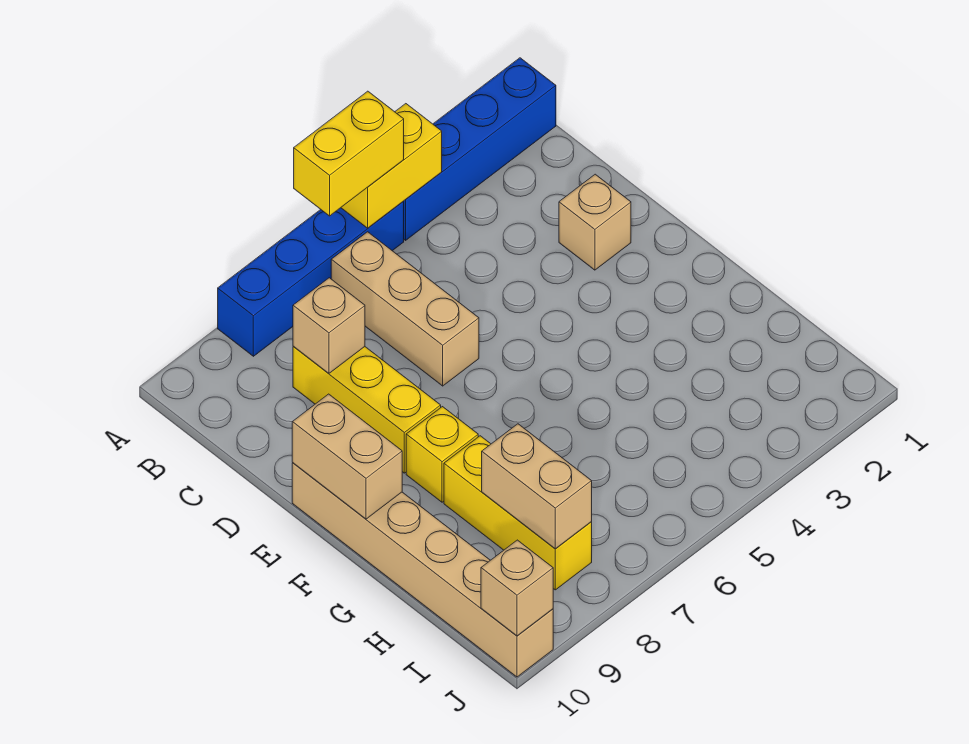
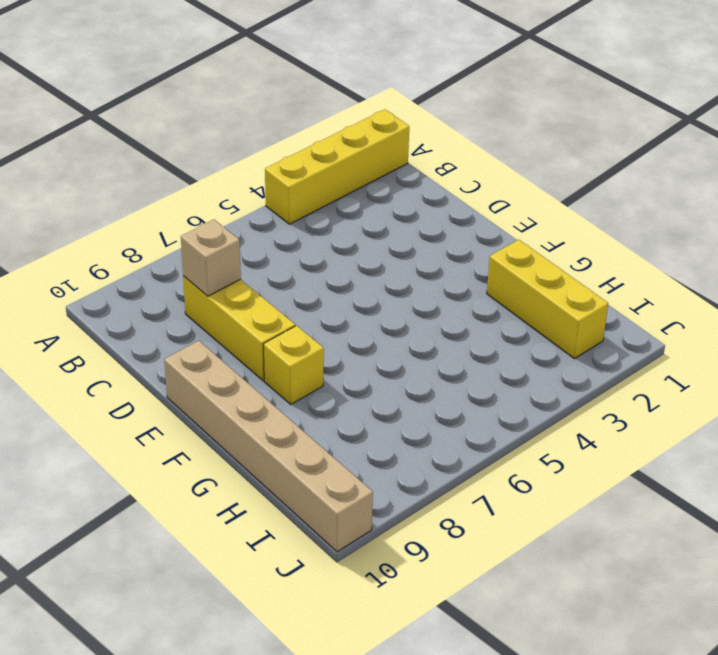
yellow brick A1:A4 level 1 -> blue brick A1:A4 level 1
yellow brick G2:I2 level 1 -> yellow brick G8:I8 level 1
none -> blue brick A5:A8 level 1
none -> tan brick B6:D6 level 1
none -> tan brick D2 level 1

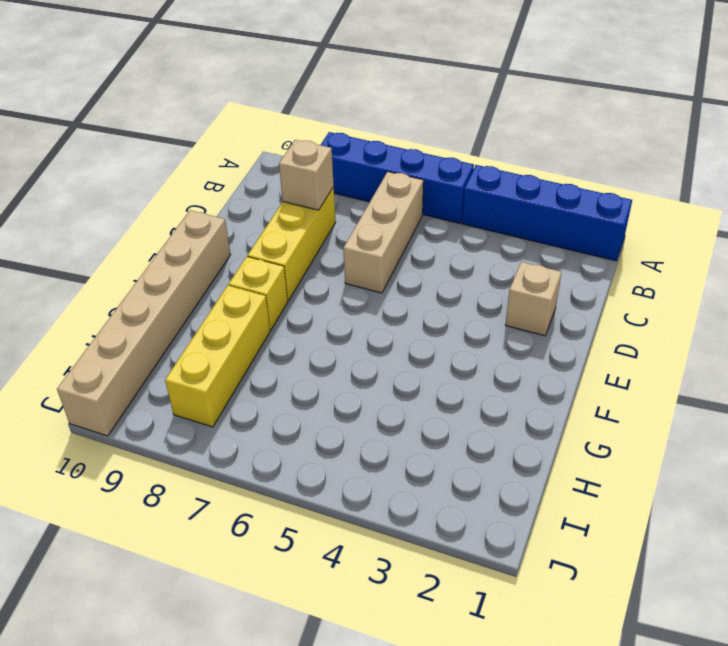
none -> yellow brick A4:A5 level 2
none -> tan brick E10:F10 level 2
none -> tan brick H8:I8 level 2

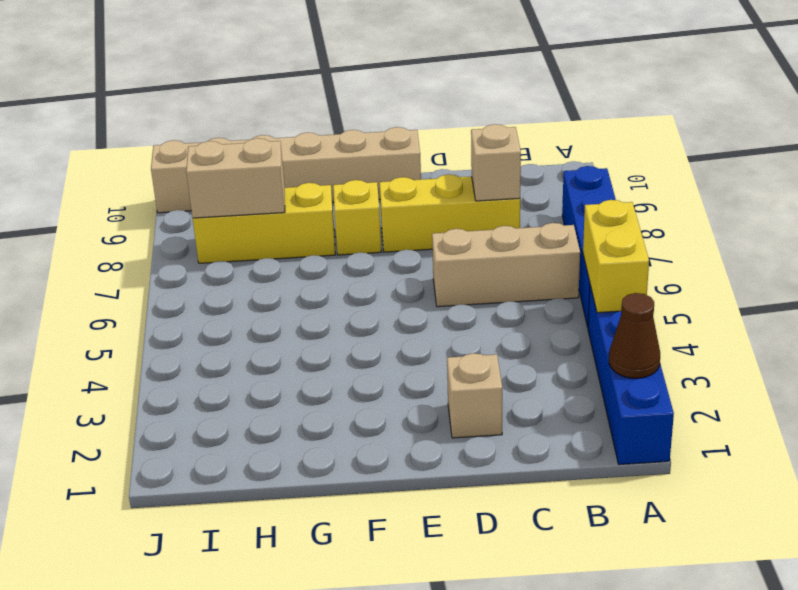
brown cone A2 level 2 -> none
none -> tan brick E10:F10 level 2
none -> tan brick J10 level 2
none -> yellow brick A5:A6 level 3

